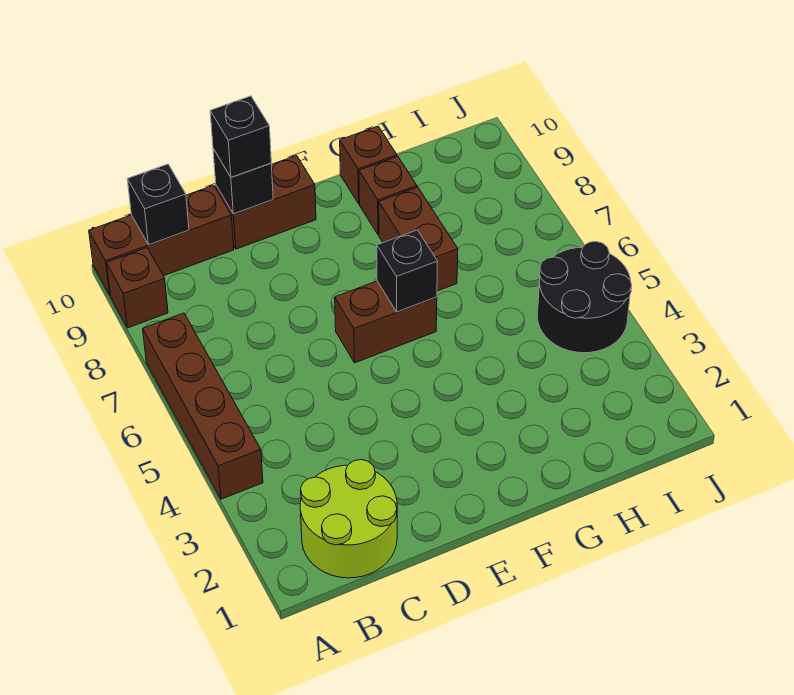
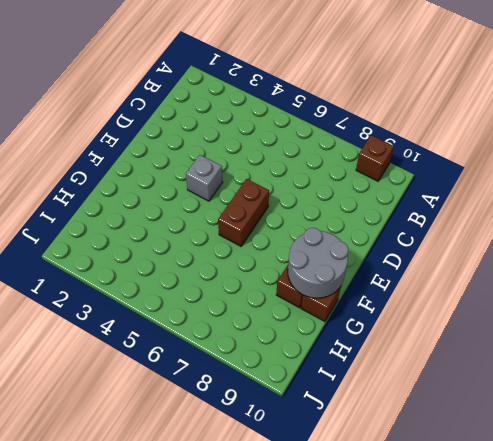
grey brick E4 level 1 -> none
grey round brick F9:G10 level 2 -> none
none -> brown brick A4:A7 level 1
none -> brown brick A10:C10 level 1
none -> lime round brick B1:C2 level 1

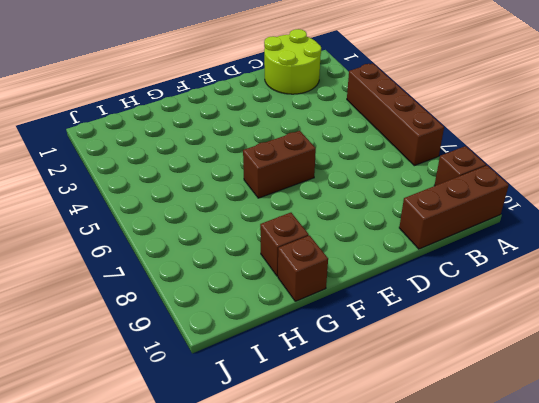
none -> brown brick D10:E10 level 1
none -> brown brick G7:G8 level 1
none -> black round brick I4:J5 level 1

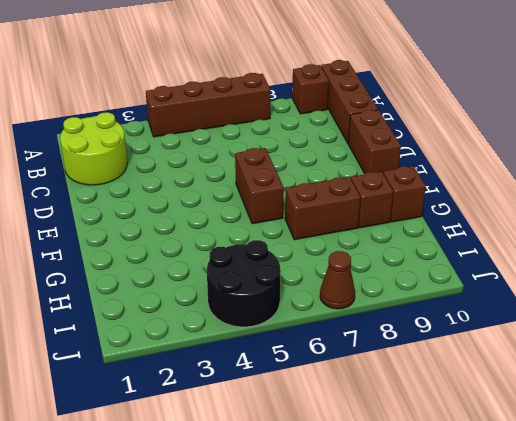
brown cone J7 level 1 -> none
none -> black brick B10 level 2
none -> black brick D10 level 2
none -> black brick F6 level 2

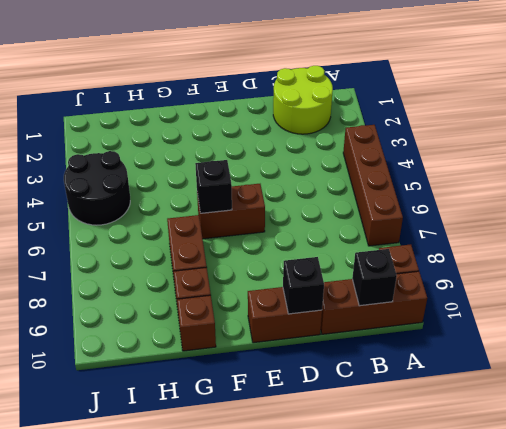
none -> black brick D10 level 3

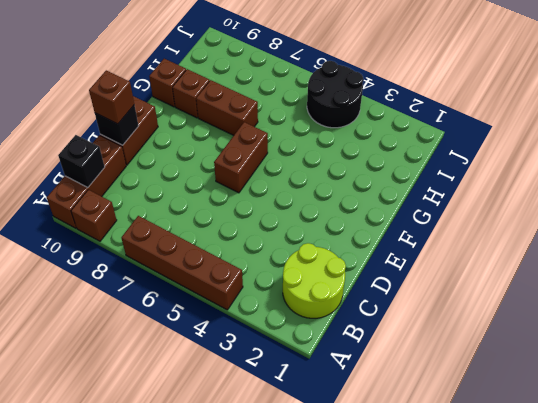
brown brick D10 level 3 -> black brick D10 level 3
none -> black brick F6 level 2

